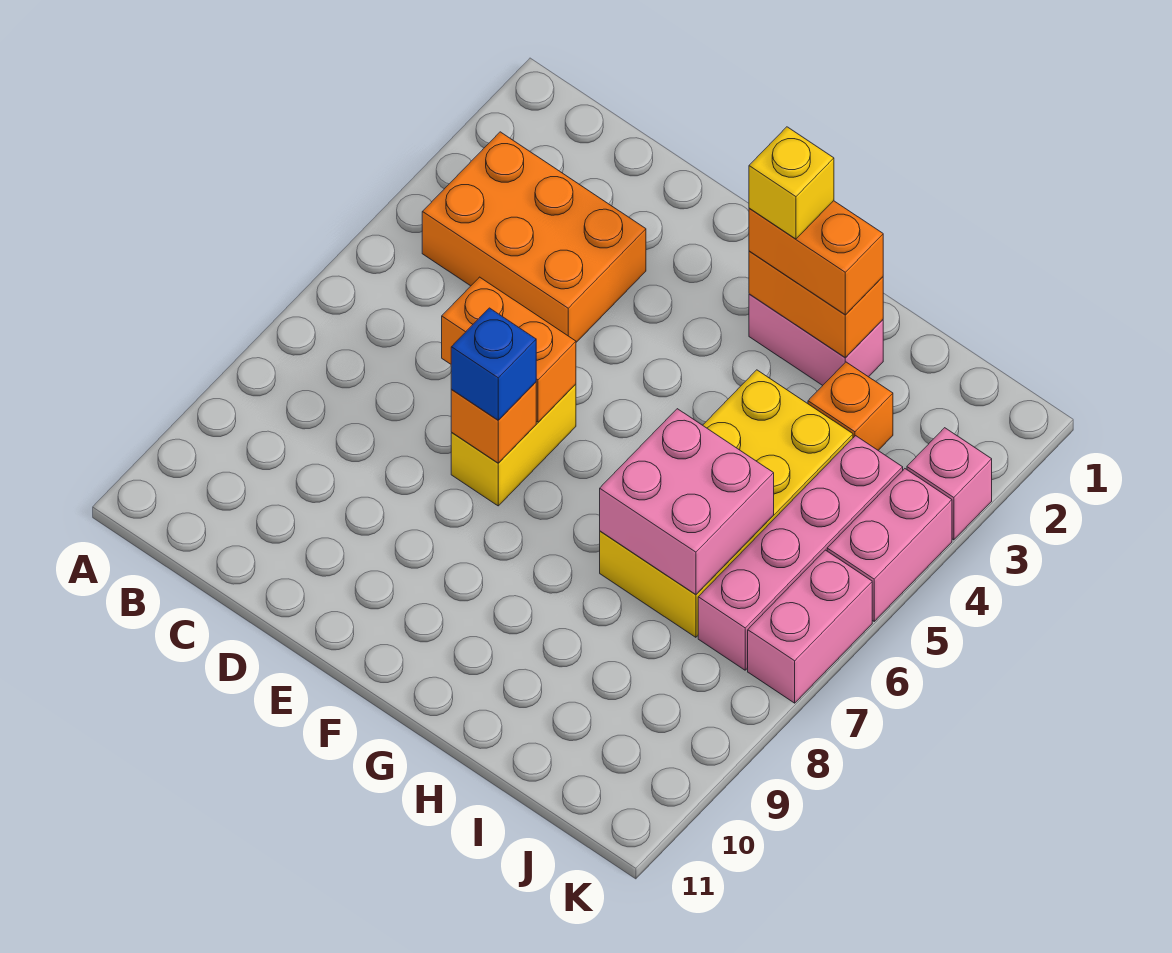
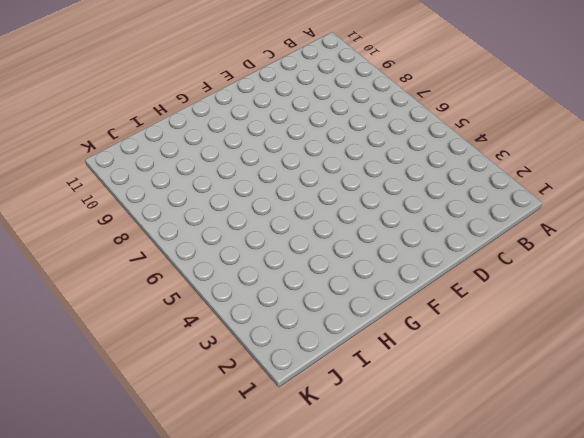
none -> orange brick B3:D4 level 1
none -> yellow brick E6:E7 level 1
none -> pink brick G2:H2 level 1

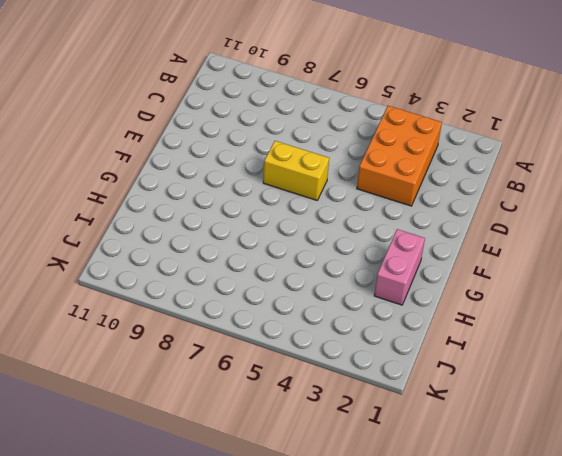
none -> yellow brick H4:I7 level 1
none -> orange brick I3 level 1
none -> pink brick J4:J7 level 1

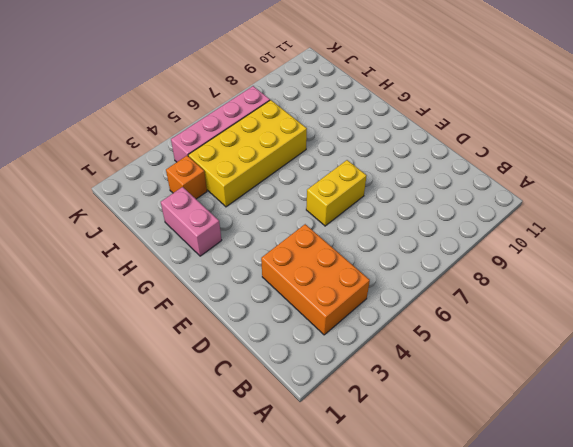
none -> pink brick K3 level 1
none -> pink brick K4:K5 level 1
none -> pink brick K6:K7 level 1

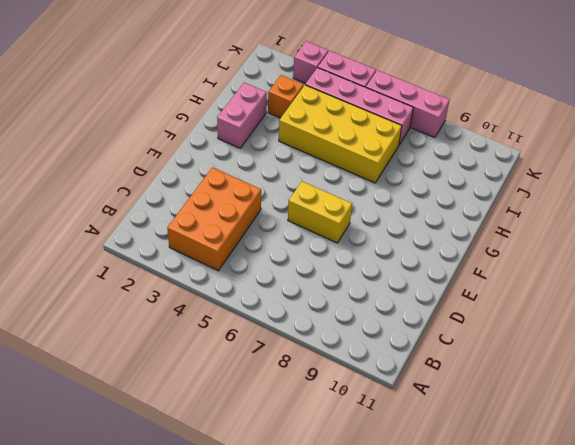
pink brick K6:K8 level 1 -> pink brick K6:K7 level 1
none -> orange brick D6:E6 level 2
none -> orange brick E7 level 2
none -> orange brick G2:H2 level 2

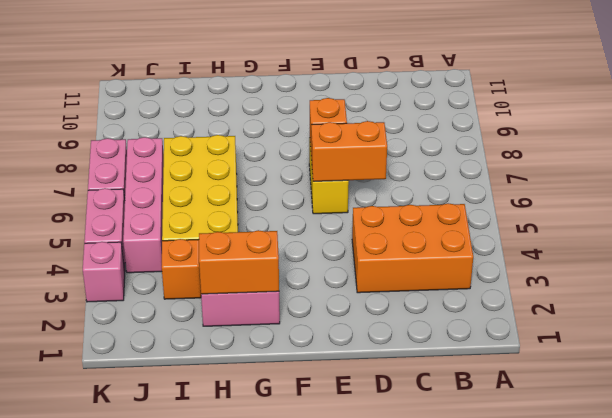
none -> pink brick H6:I7 level 2
none -> blue brick E7 level 3
none -> orange brick G2:H2 level 3

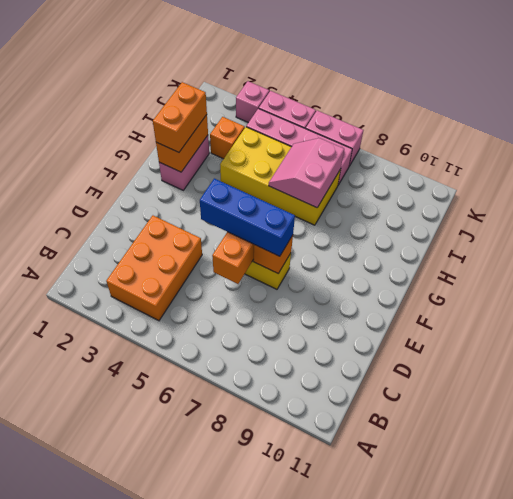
blue brick E5:E7 level 3 -> blue brick E7 level 3
pink slope H6:I7 level 2 top 7 -> pink brick H6:I7 level 2
none -> yellow brick G2 level 4

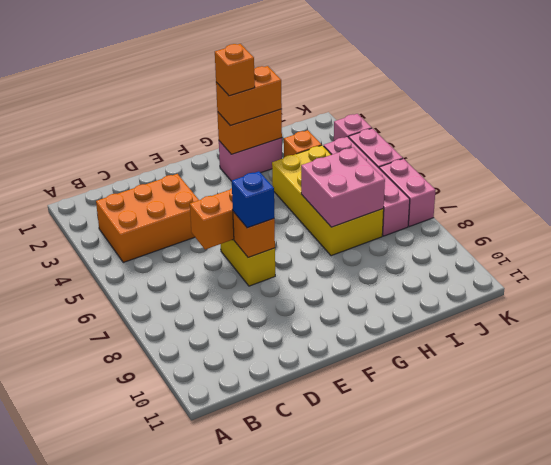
orange brick G2 level 4 -> yellow brick G2 level 4

